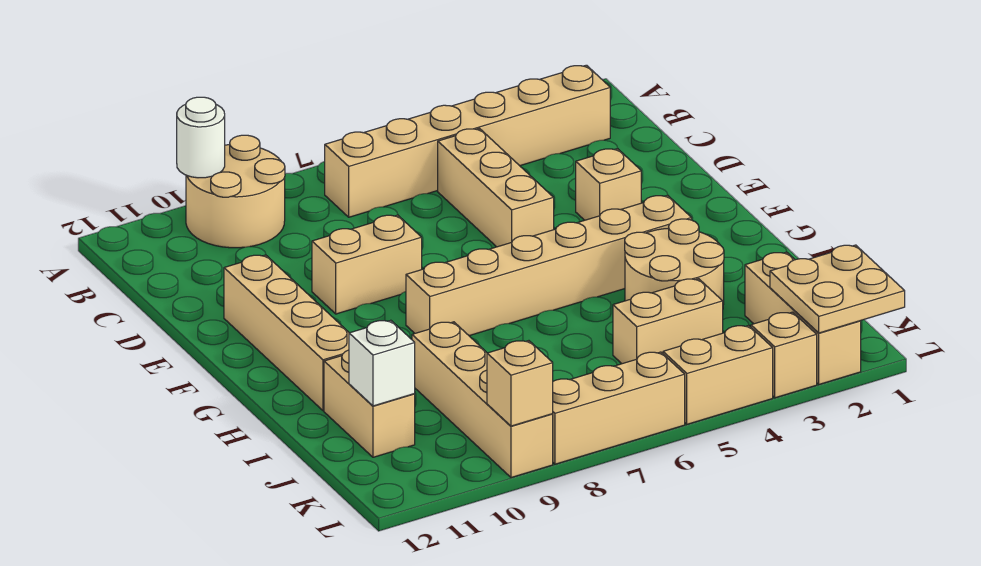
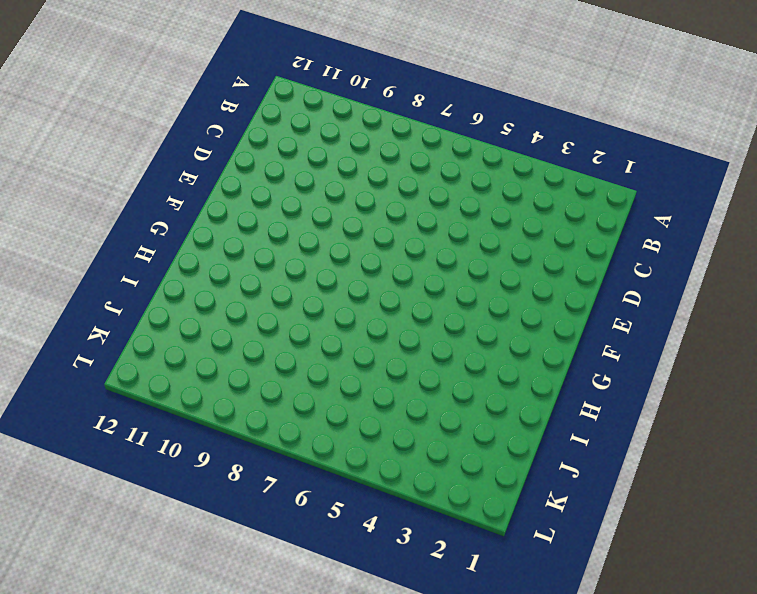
none -> tan round brick A9:B10 level 1
none -> tan brick B2:B7 level 1
none -> tan brick C5:E5 level 1

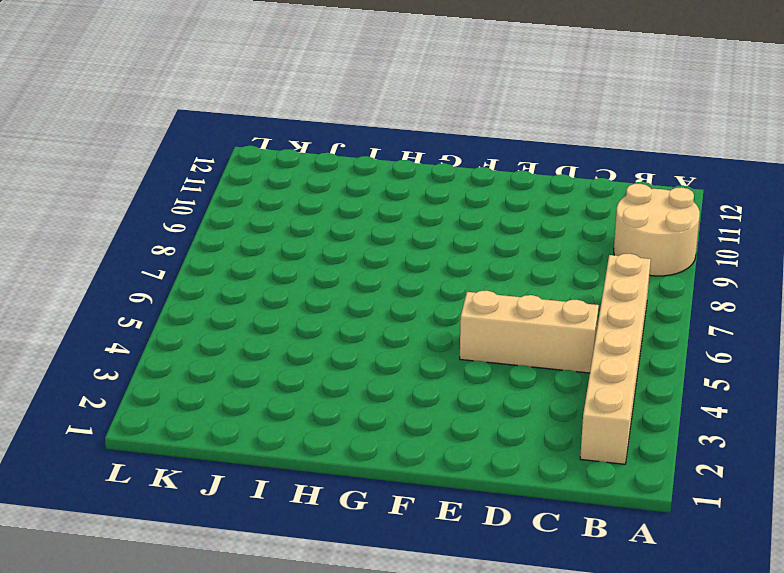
none -> tan brick E3 level 1
none -> tan brick E8:E9 level 1
none -> tan brick E11:H11 level 1

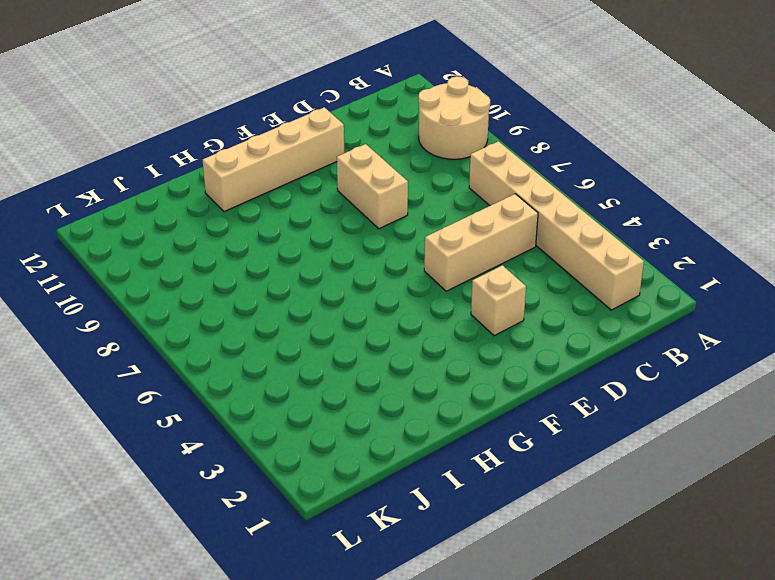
none -> tan brick G3:G8 level 1
none -> tan round brick H3:I4 level 1
none -> tan brick I9:L9 level 1

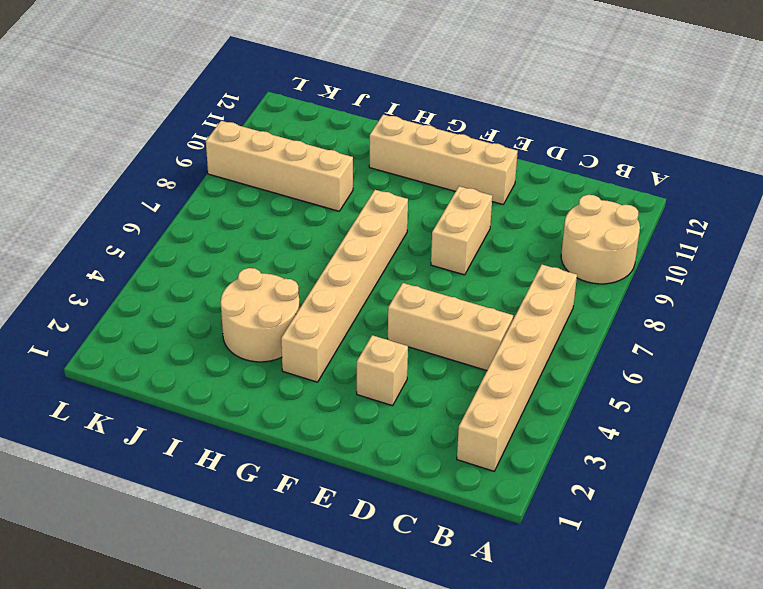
none -> tan brick I11:J11 level 1
none -> tan brick J2:L2 level 1
none -> tan brick J4:J5 level 1

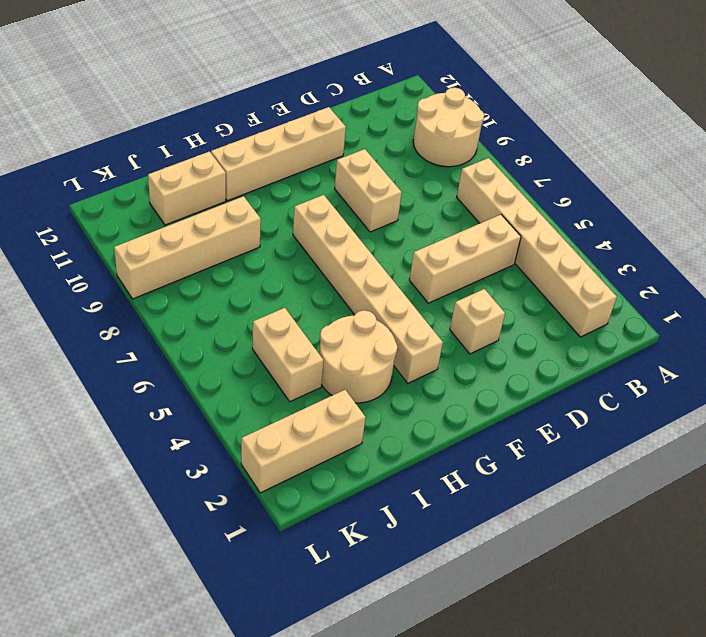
none -> tan brick L3 level 1
none -> tan brick L4:L5 level 1
none -> tan brick L6:L8 level 1

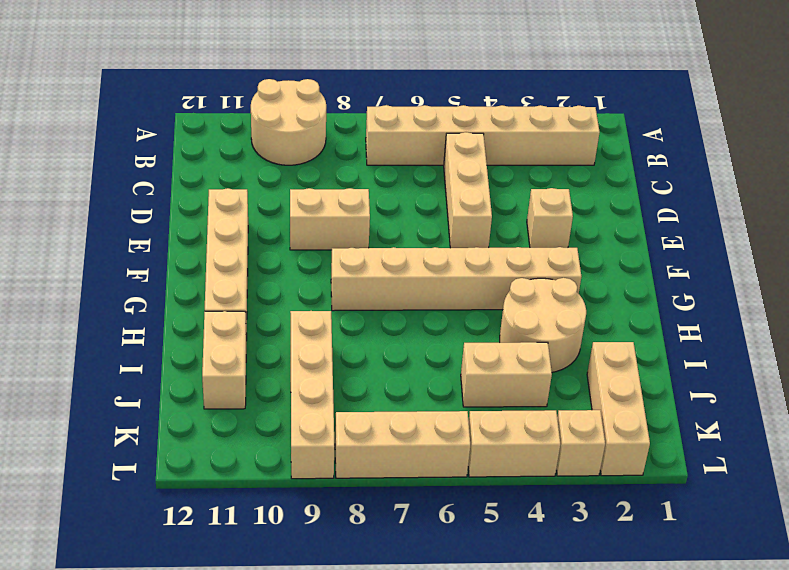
none -> white round brick A10 level 2
none -> white brick J11 level 2
none -> tan plate K1:L2 level 2

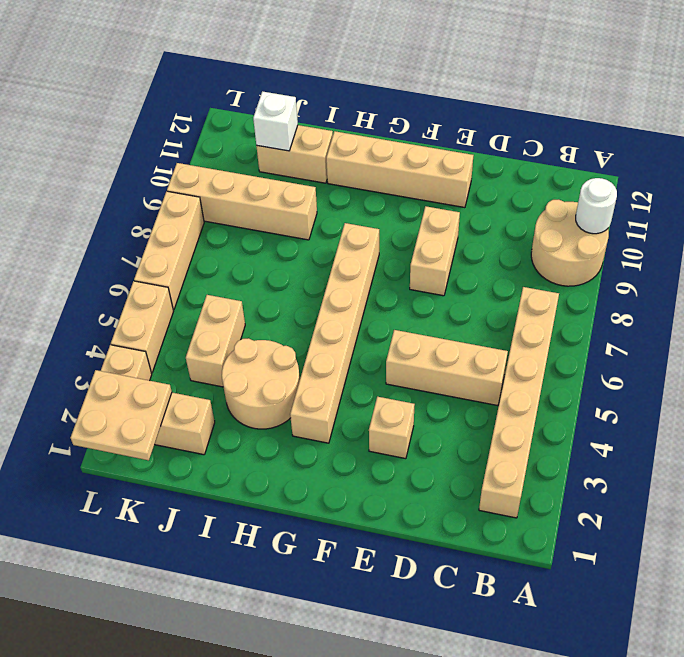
none -> tan brick L9 level 2

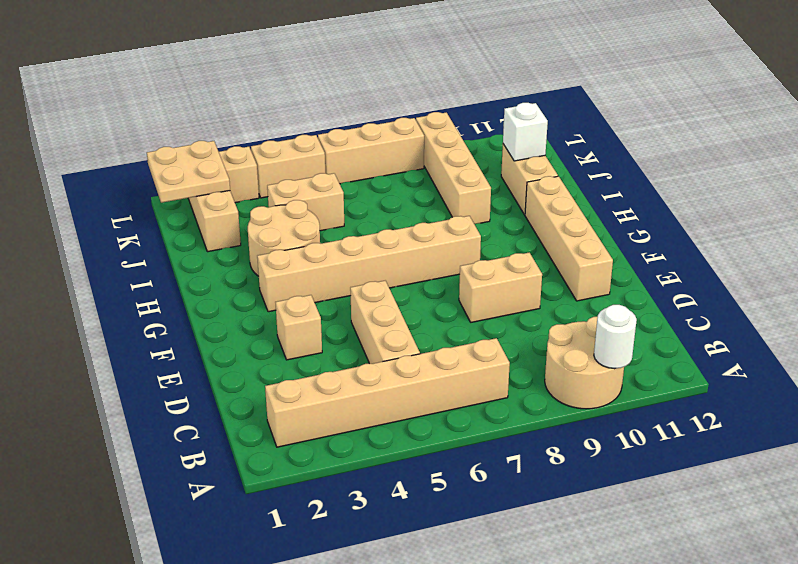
none -> tan brick L9 level 2

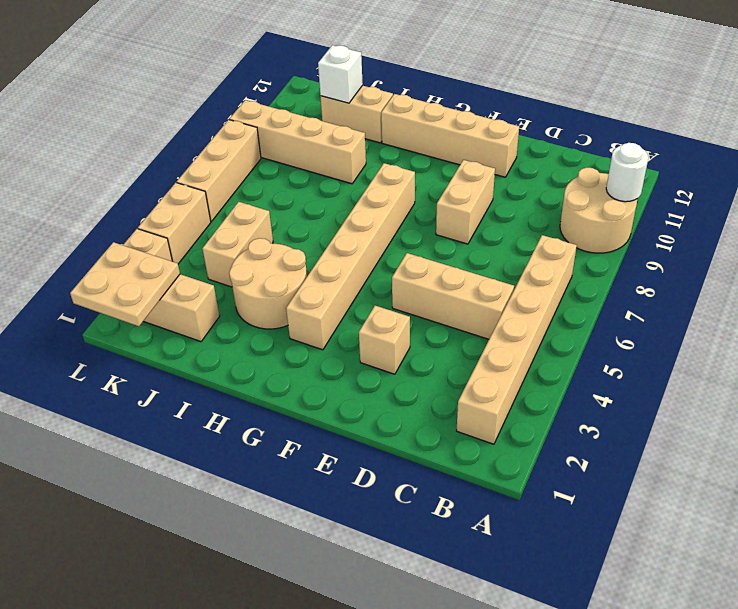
none -> tan brick L9 level 2

